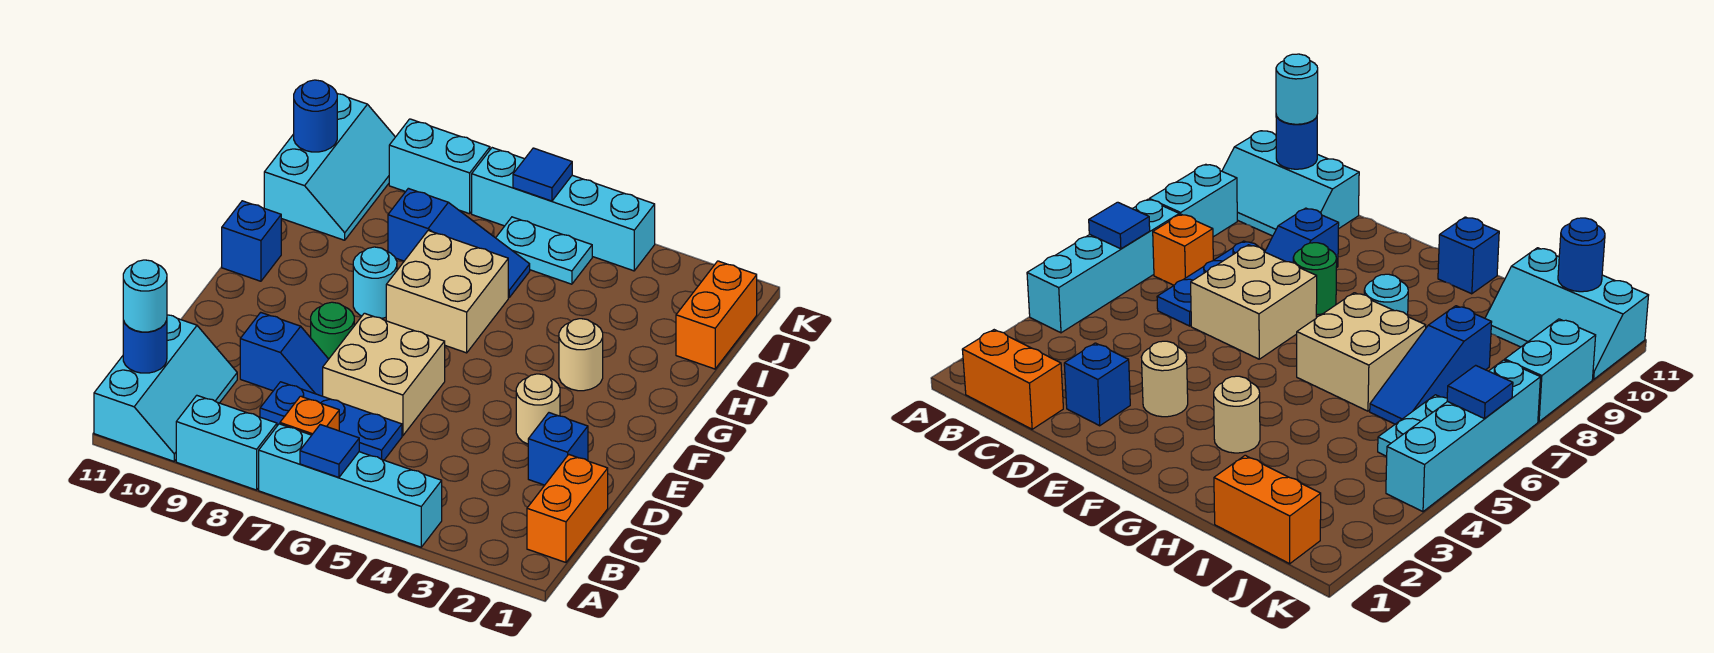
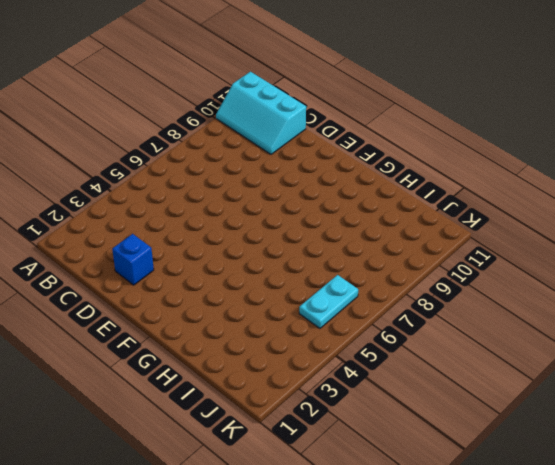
none -> cyan brick A4:A7 level 1
none -> cyan brick A8:A9 level 1
none -> orange brick B1:C1 level 1

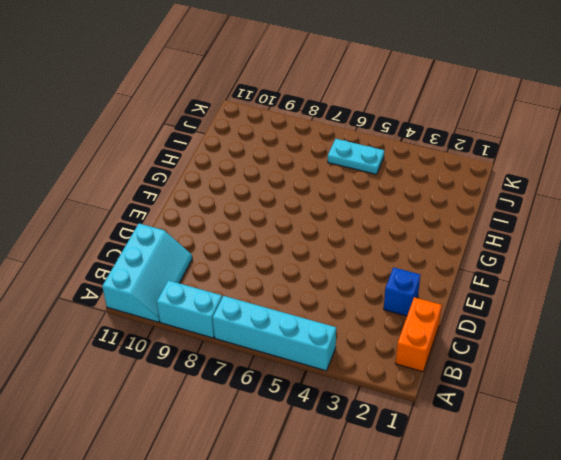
none -> orange brick B7 level 1
none -> blue plate C6:C8 level 1
none -> tan brick D6:E7 level 1

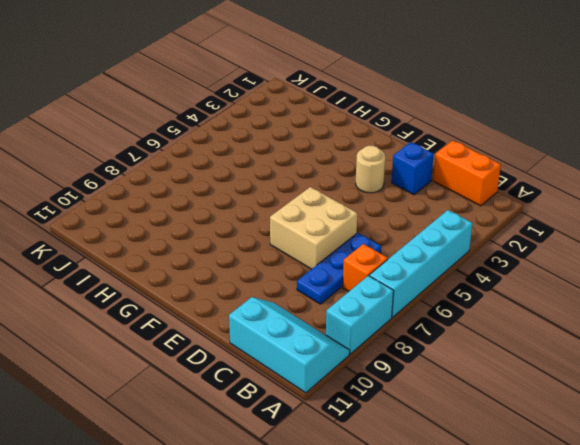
none -> blue slope D8:D9 level 1 top 9
none -> green round brick E8 level 1
none -> tan round brick G3 level 1

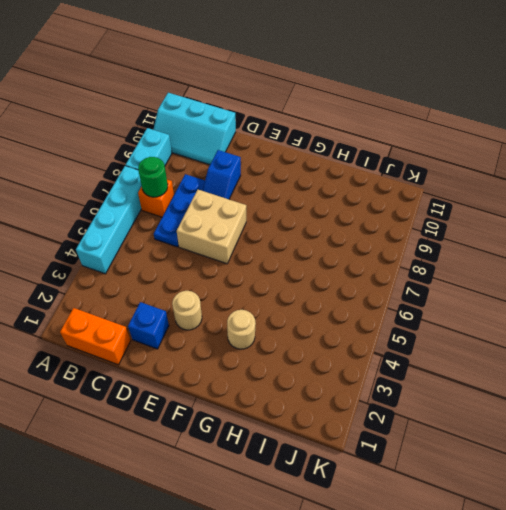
green round brick B7 level 2 -> green round brick E8 level 1
none -> tan brick G6:H7 level 1
none -> cyan round brick G8 level 1
none -> blue brick G11 level 1

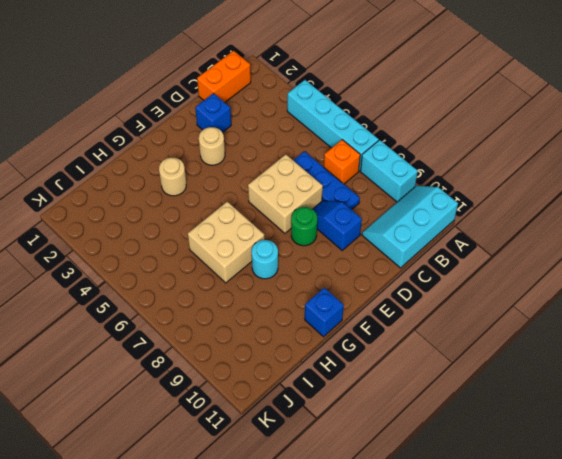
none -> orange brick I1:J1 level 1
none -> blue slope I6:I8 level 1 top 8
none -> cyan slope I10:K11 level 1 top 11

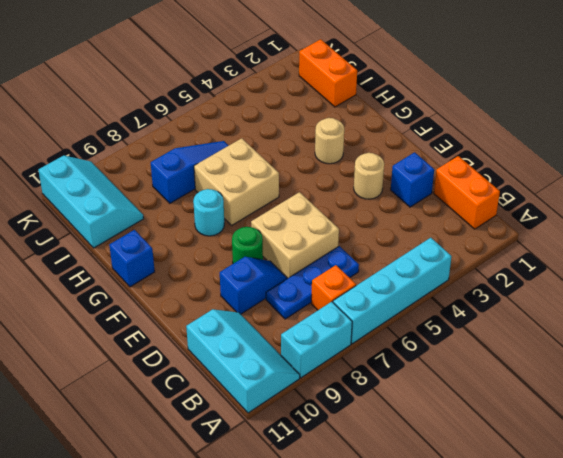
none -> cyan plate J5:J6 level 1
none -> cyan brick K4:K7 level 1
none -> cyan brick K8:K9 level 1

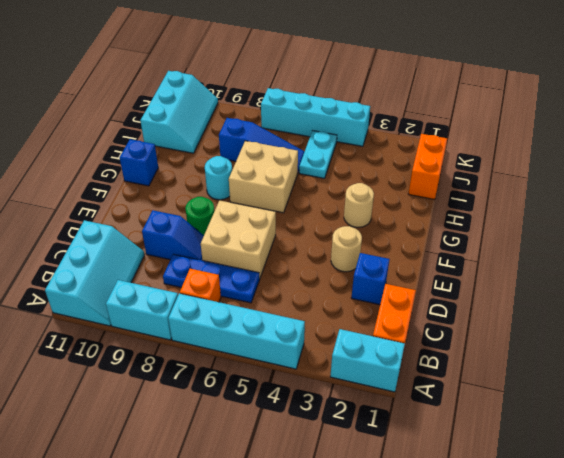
cyan brick A1:A2 level 1 -> cyan brick K8:K9 level 1
cyan plate I5:J5 level 1 -> cyan plate J5:J6 level 1
none -> blue tile A6 level 2
none -> blue round brick B11 level 2
none -> blue round brick J11 level 2

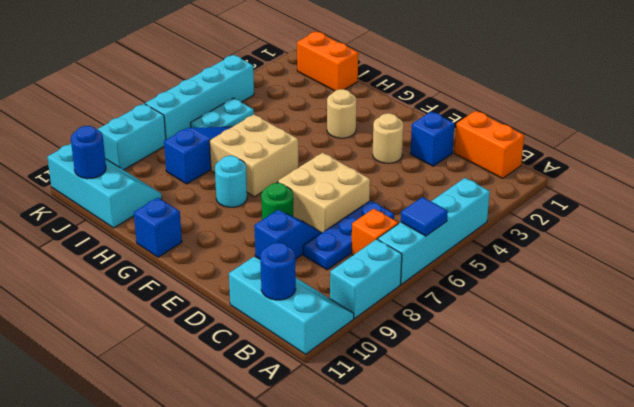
none -> blue tile K6 level 2
none -> cyan round brick B11 level 3

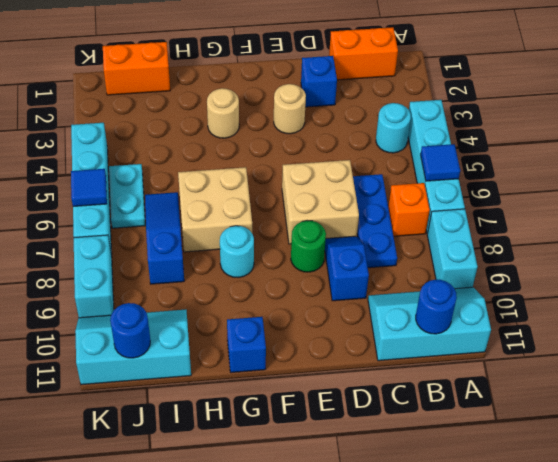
cyan round brick B4 level 1 -> cyan round brick B11 level 3

